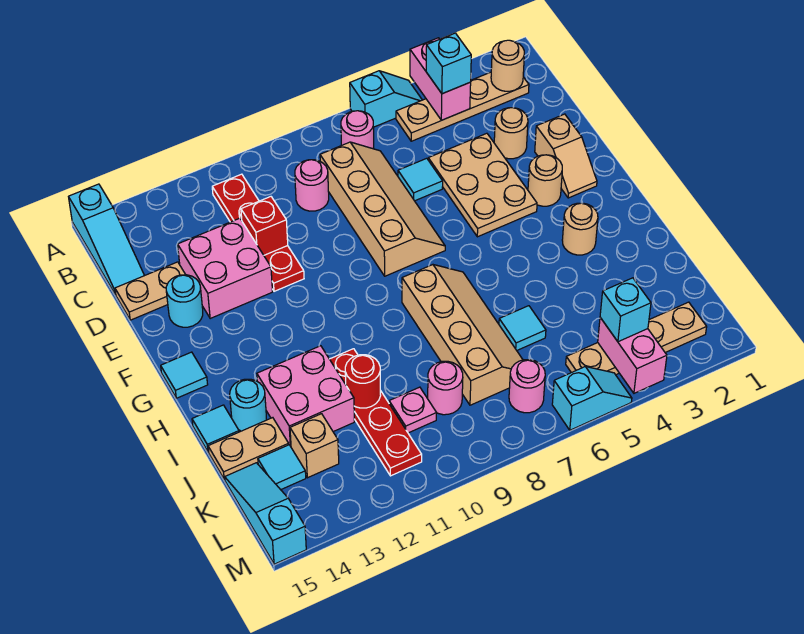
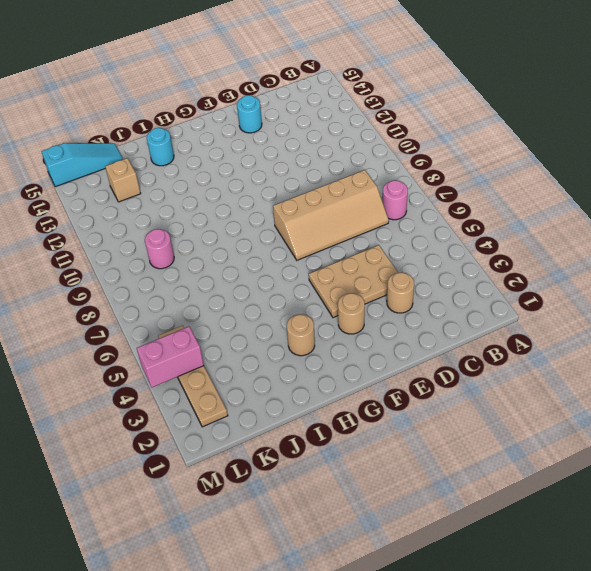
none -> cyan slope A5:A6 level 1 top 6
none -> cyan slope A15:C15 level 1 top A
none -> tan plate B2:B5 level 1
none -> red plate B11:E11 level 1

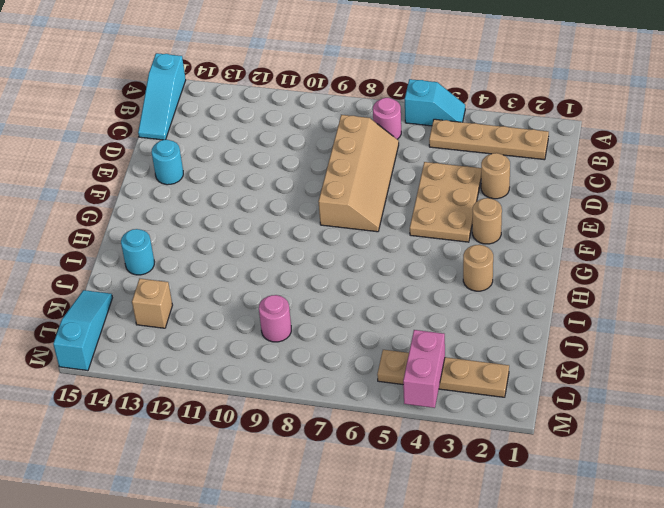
none -> red plate B11:E11 level 1
none -> pink round brick C9 level 1
none -> cyan tile D6 level 1
none -> pink brick D12:E13 level 1

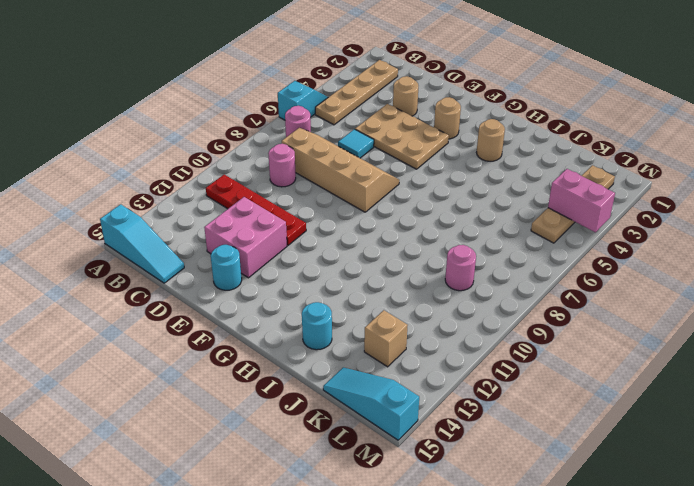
none -> tan plate D14:D15 level 1
none -> tan slope E2:F2 level 1 top E
none -> cyan tile G15 level 1
none -> tan slope H7:K8 level 1 top 8

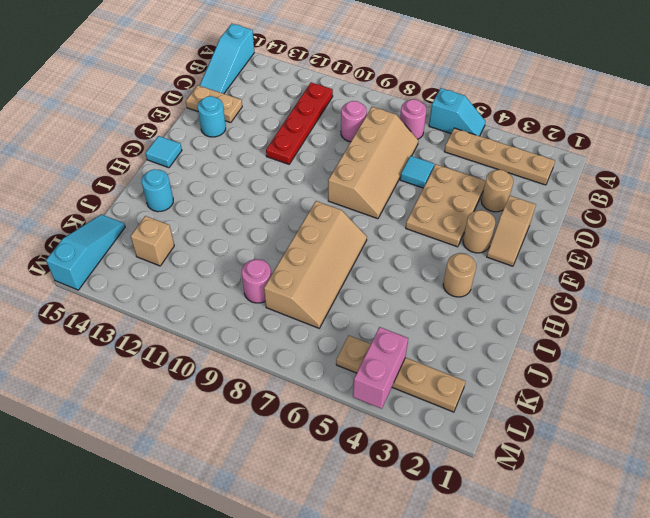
none -> pink brick D12:E13 level 1
none -> red plate I11:L11 level 1
none -> pink brick I12:J13 level 1
none -> cyan tile I15 level 1

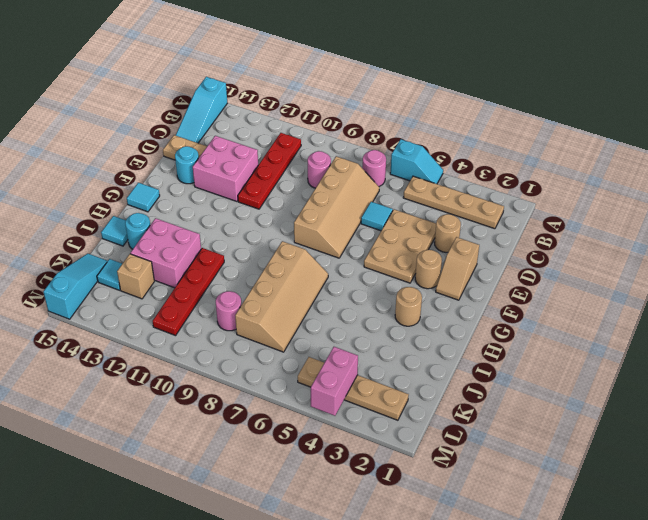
none -> cyan tile J6 level 1
none -> tan plate J14:J15 level 1
none -> pink plate K10 level 1
none -> pink round brick L7 level 1

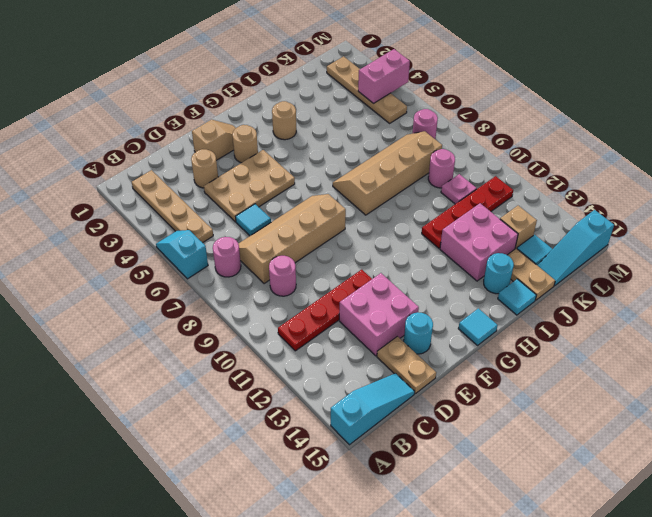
none -> cyan tile J6 level 1
none -> cyan slope M5:M6 level 1 top 6
none -> pink brick A4:B4 level 2
none -> tan round brick B2 level 2

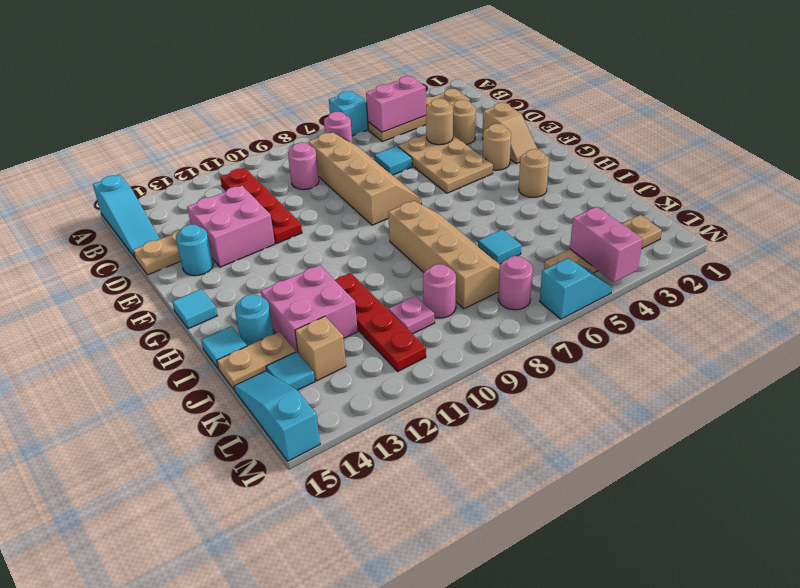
pink brick B4:B5 level 2 -> pink brick A4:B4 level 2
tan round brick D4 level 2 -> tan round brick B2 level 2
none -> red brick D11 level 2
none -> red round brick J11 level 2
none -> cyan brick B4 level 3
none -> cyan brick L4 level 3

